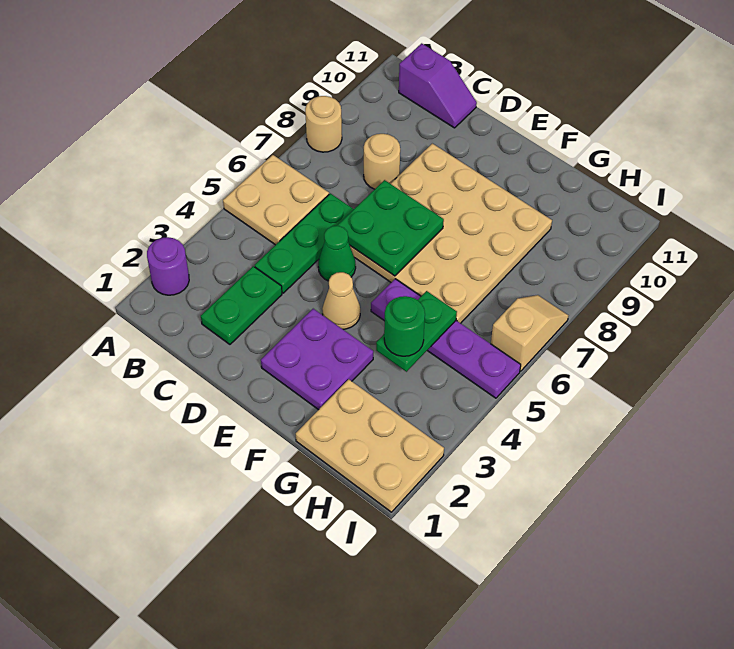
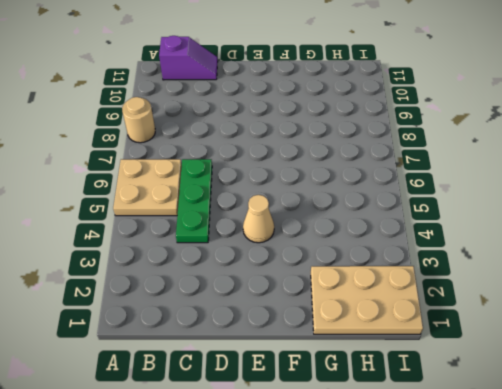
none -> purple round brick A2 level 1
none -> green plate C2:C3 level 1
none -> tan round brick C8 level 1

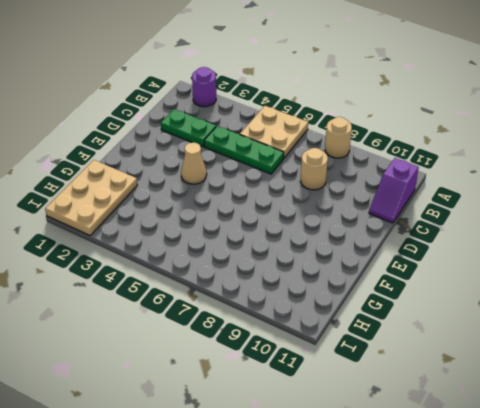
none -> green cone D5 level 1
none -> tan plate D6:G9 level 1
none -> purple plate E2:F3 level 1

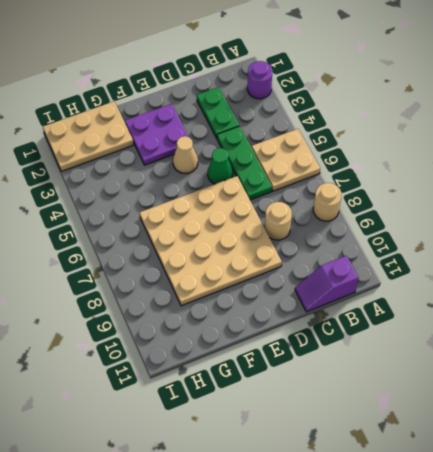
none -> purple plate F5:I5 level 1
none -> tan slope I6:I7 level 1 top 6
none -> green plate D6:E7 level 2

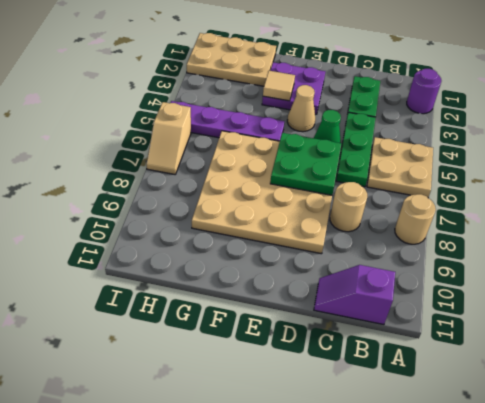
tan tile F3 level 2 -> none
none -> green plate G4:G5 level 2
none -> green round brick G4 level 3

